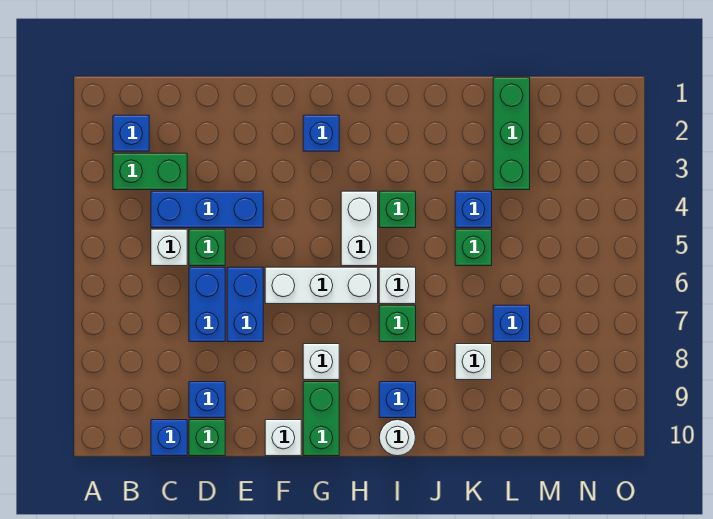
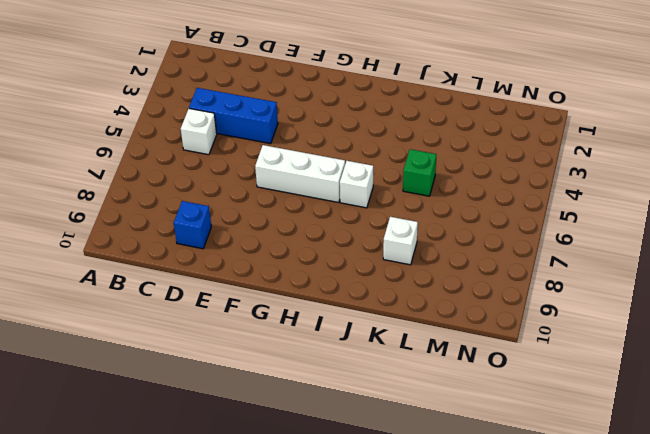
none -> blue brick B2 level 1
none -> green brick B3:C3 level 1
none -> blue brick C10 level 1

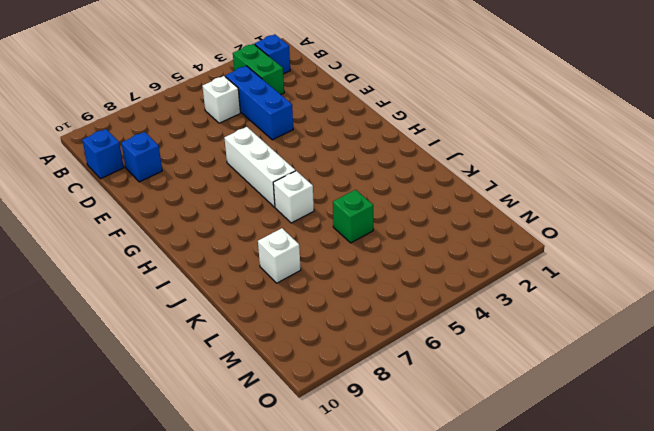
none -> green brick D5 level 1
none -> blue brick D6:D7 level 1
none -> green brick D10 level 1

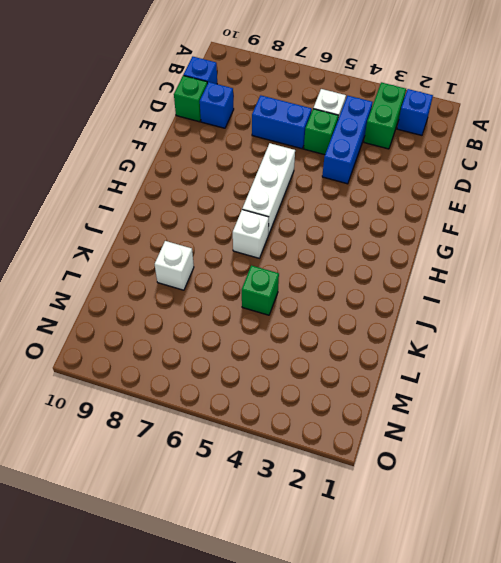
none -> blue brick E6:E7 level 1
none -> white brick F10 level 1
none -> blue brick G2 level 1

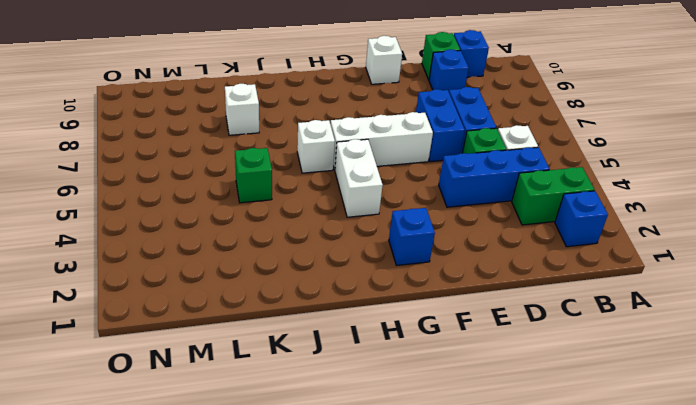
none -> white brick G8 level 1
none -> green brick G9:G10 level 1
none -> green brick I4 level 1

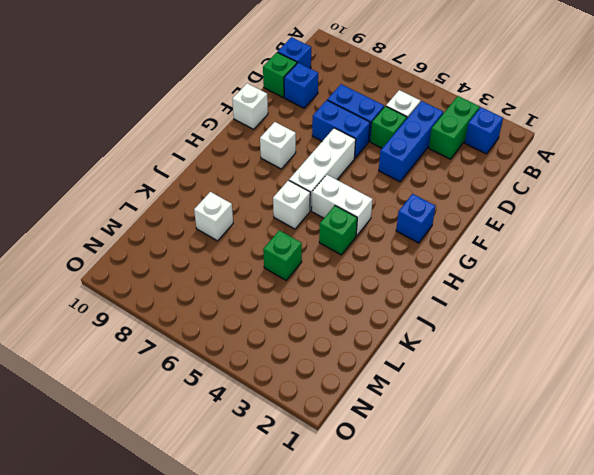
none -> green brick G9:G10 level 1
none -> green brick I7 level 1
none -> blue brick I9 level 1

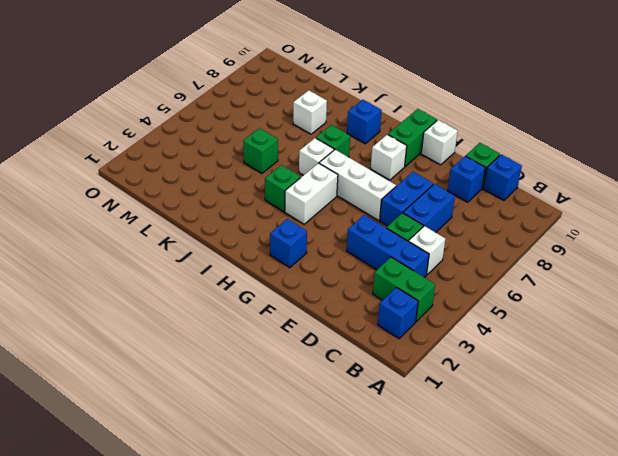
none -> white round brick I10 level 1
none -> blue brick K4 level 1
none -> green brick L1:L3 level 1

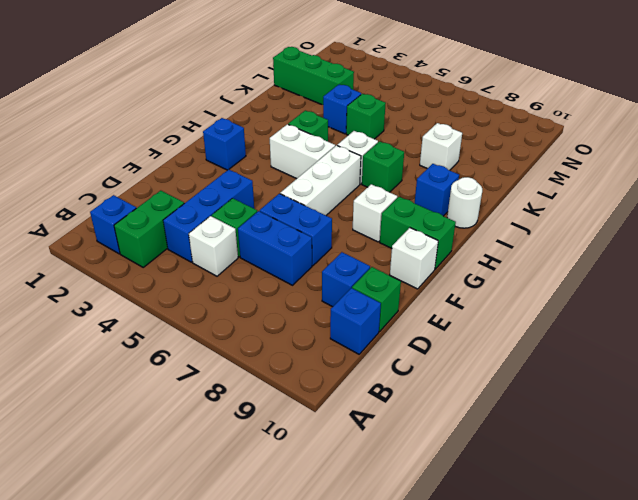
none -> blue brick L7 level 1

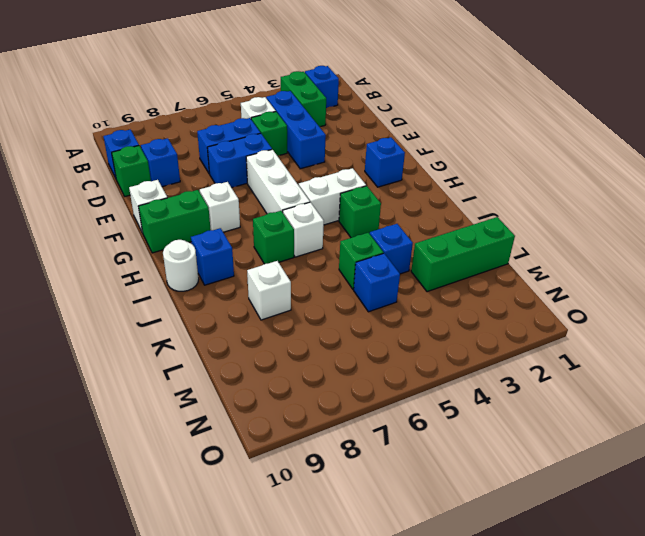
blue brick L5 level 1 -> blue brick L7 level 1

